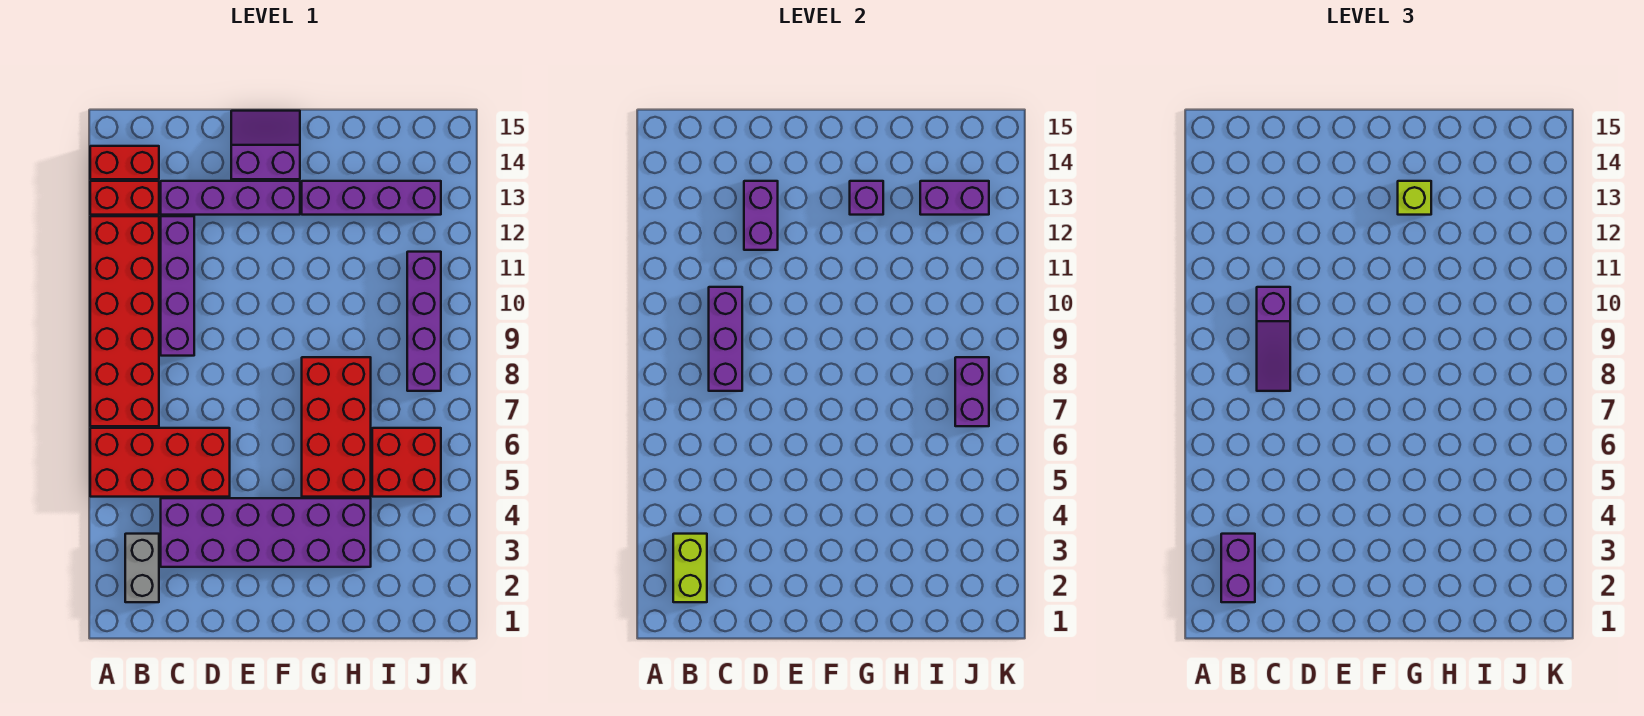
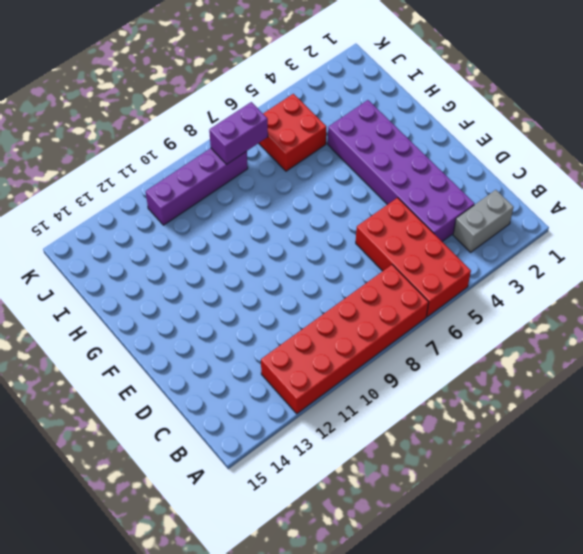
none -> red brick A13:B13 level 1
none -> red brick A14:B14 level 1
none -> purple brick C9:C12 level 1

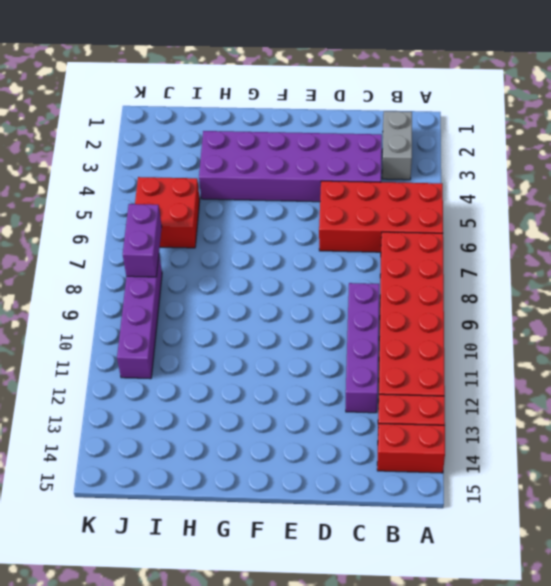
none -> purple brick C13:F13 level 1
none -> purple slope E14:F15 level 1 top 14
none -> red brick G5:H8 level 1

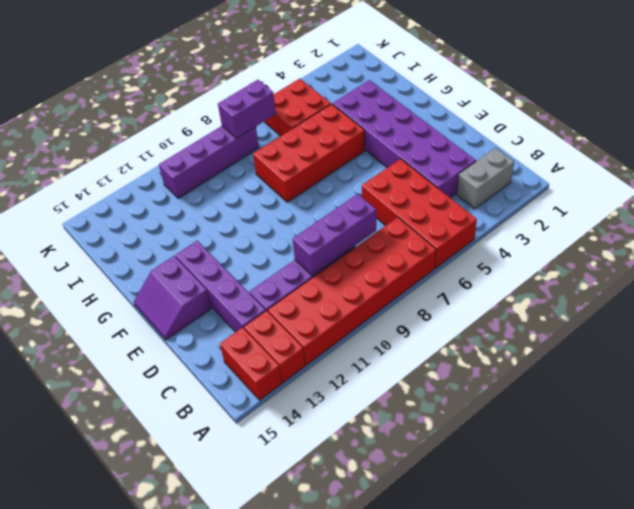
none -> purple brick G13:J13 level 1
none -> lime brick B2:B3 level 2
none -> purple brick D12:D13 level 2

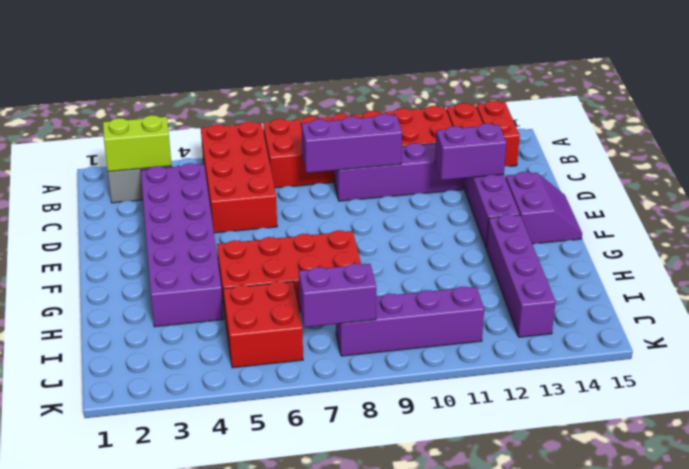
none -> purple brick G13 level 2
none -> purple brick I13:J13 level 2
none -> purple brick B2:B3 level 3

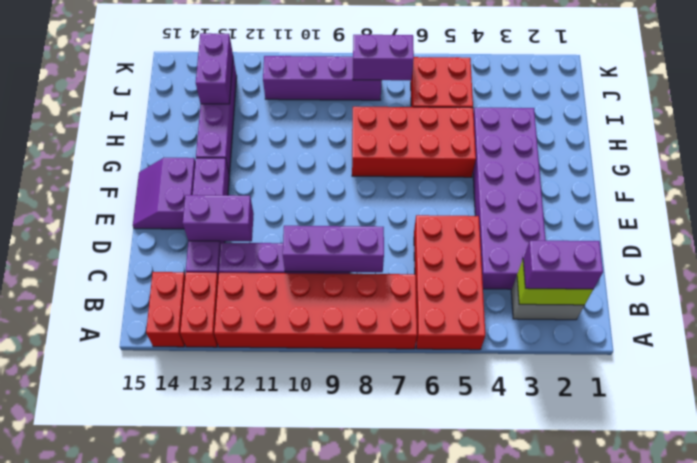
none -> purple brick G13 level 2
none -> purple slope C8:C10 level 3 top 10
none -> lime brick G13 level 3

